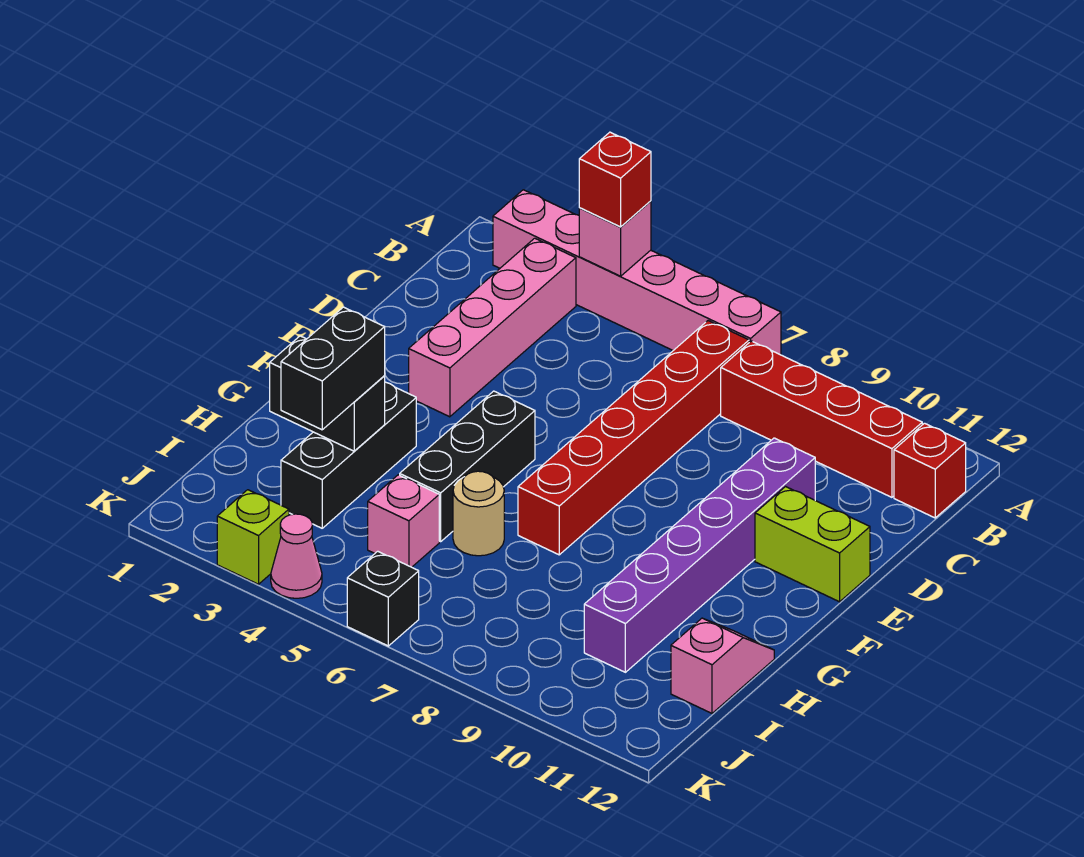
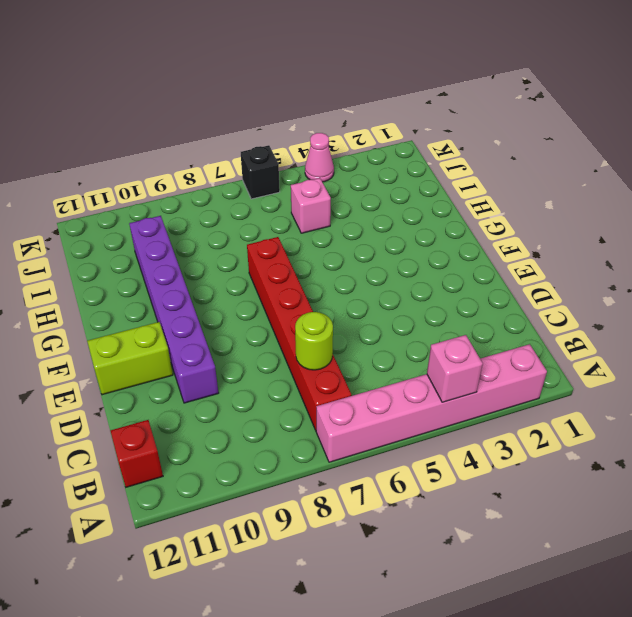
lime round brick C7 level 2 -> none
none -> pink brick B3:E3 level 1
none -> red brick B8:B11 level 1
none -> black brick F5:H5 level 1

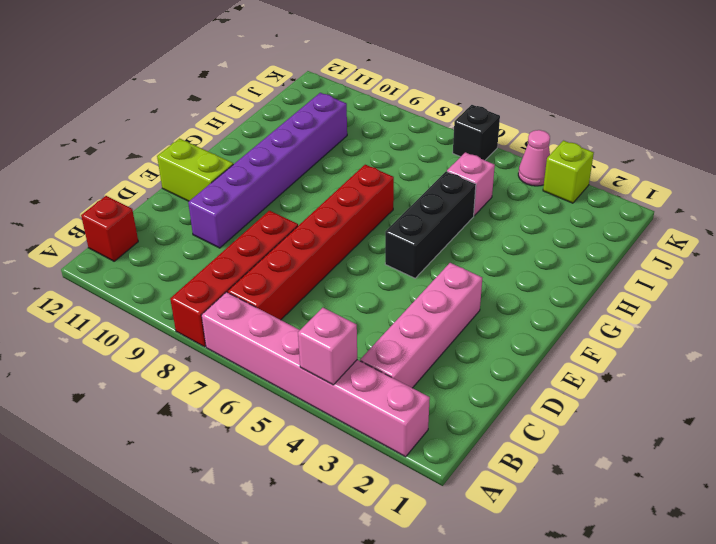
red brick A8:D8 level 1 -> red brick B8:B11 level 1
none -> black brick G3:I3 level 1
none -> tan round brick H6 level 1
none -> pink slope H12:I12 level 1 top I

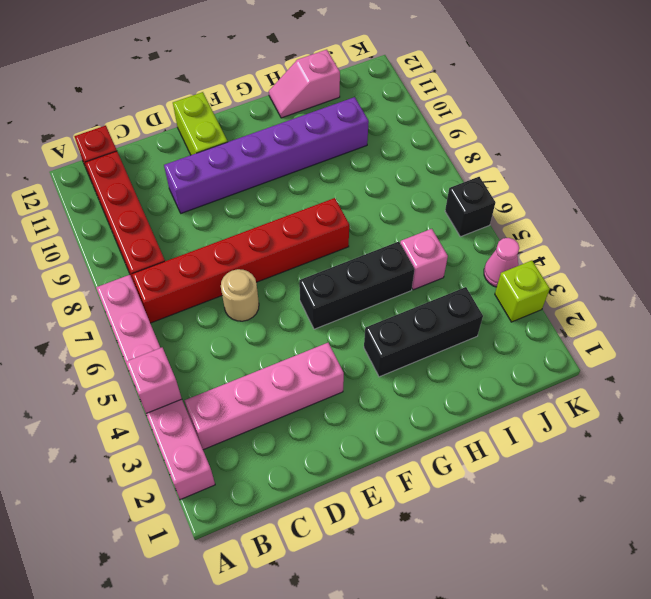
tan round brick D6 level 1 -> tan round brick H6 level 1
none -> black brick H2:H3 level 2
none -> red brick A4 level 3
none -> black brick H3:I3 level 3

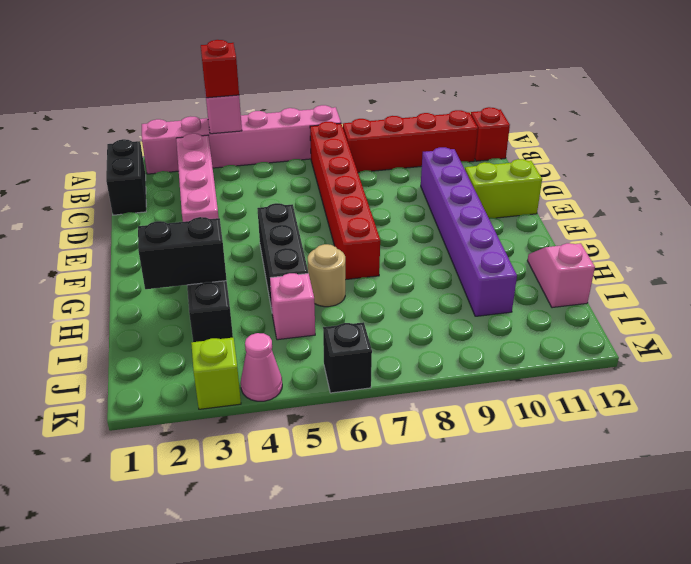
black brick B1:C1 level 1 -> black brick H3:I3 level 3

